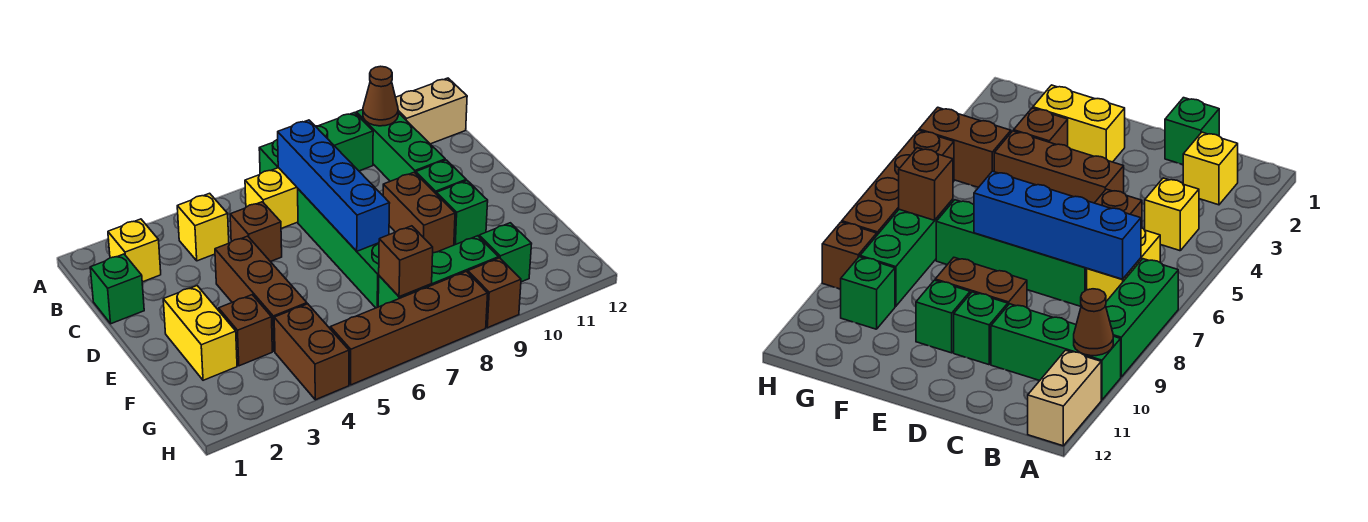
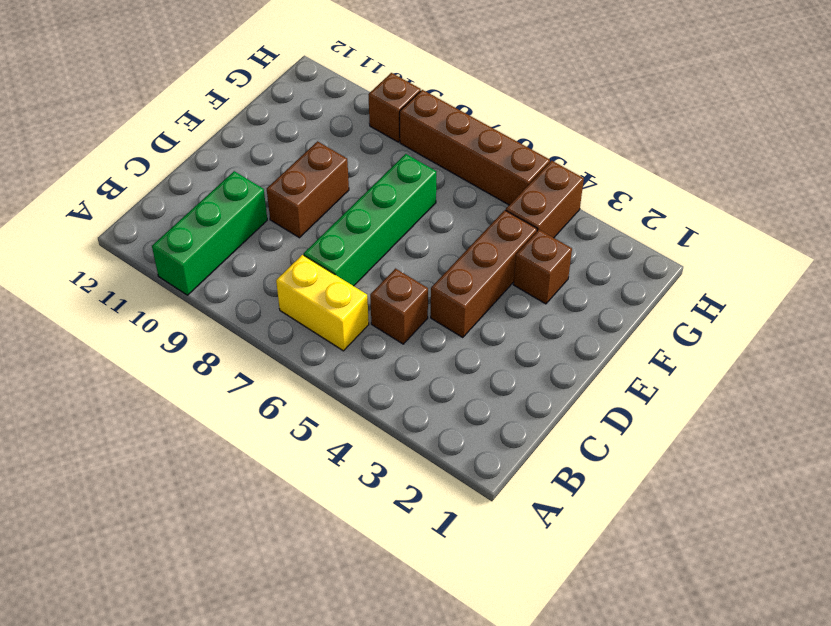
none -> green brick A7:A9 level 1
none -> tan brick A11:A12 level 1
none -> yellow brick B2 level 1

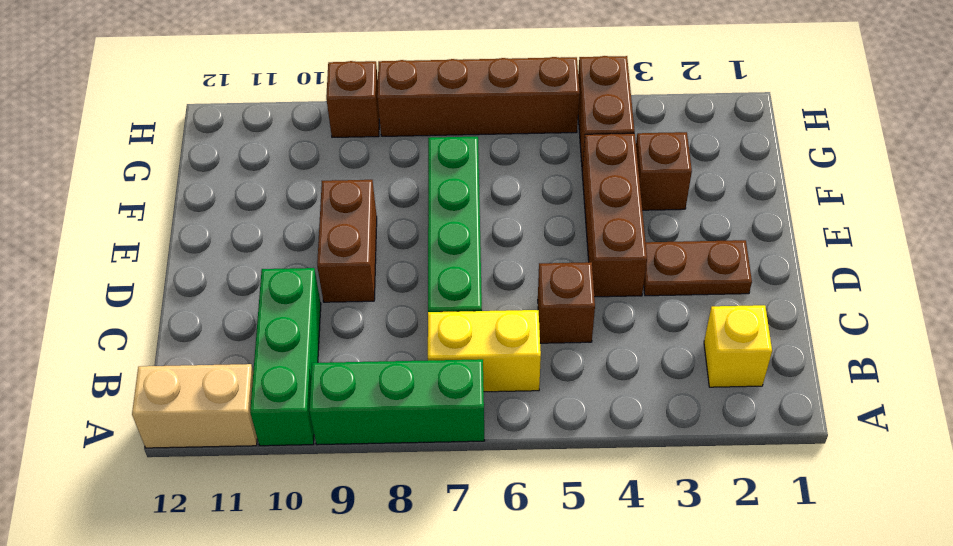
brown plate D2:D3 level 1 -> none
none -> yellow brick B4 level 1
none -> green brick C1 level 1
none -> green brick D10 level 1

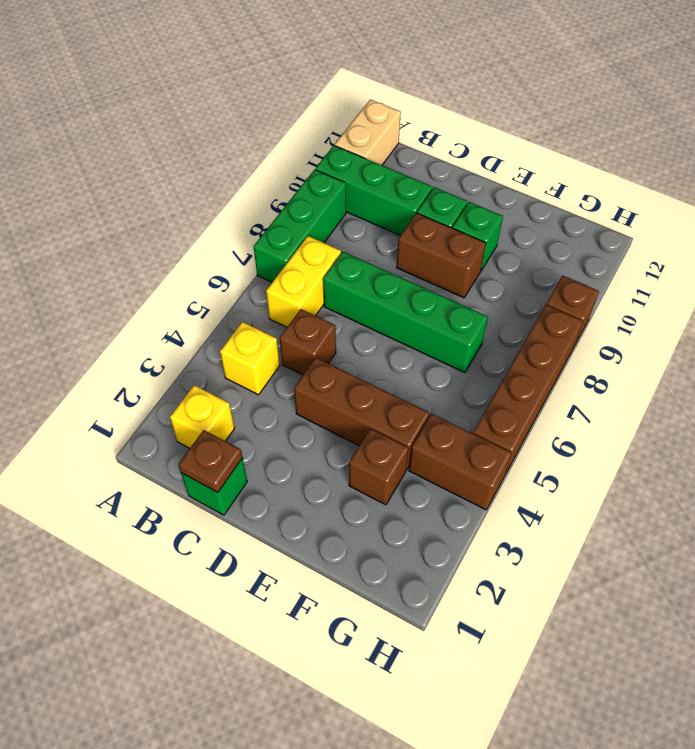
brown plate C1 level 2 -> none
none -> yellow brick E2:F2 level 1
none -> green brick G7:G9 level 1
none -> green brick G10 level 1

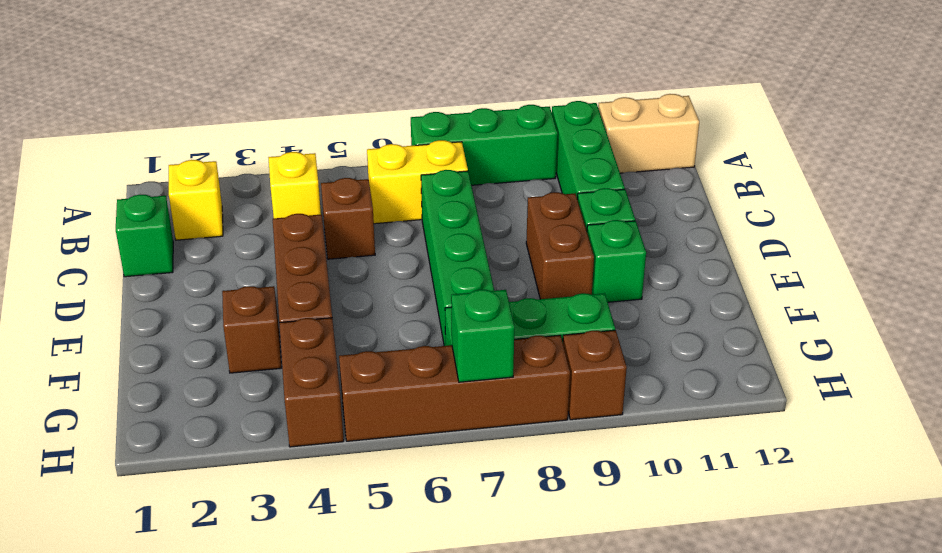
green brick H7 level 2 -> green brick G10 level 1
none -> yellow brick E2:F2 level 1
none -> brown cone A10 level 2
none -> blue brick B7:E7 level 2

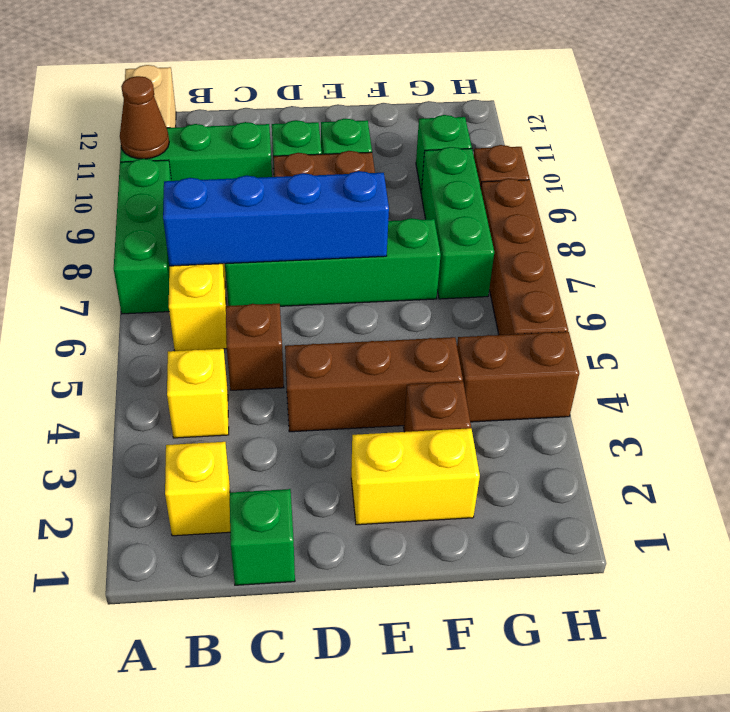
none -> brown brick G7 level 2

